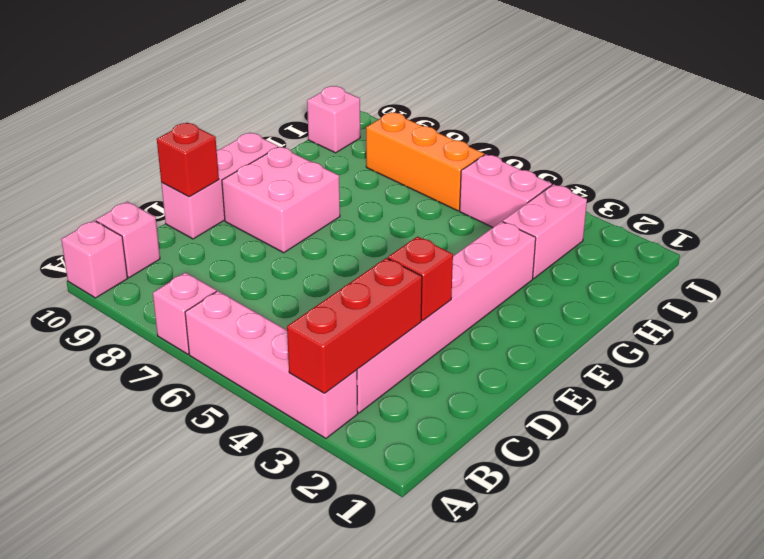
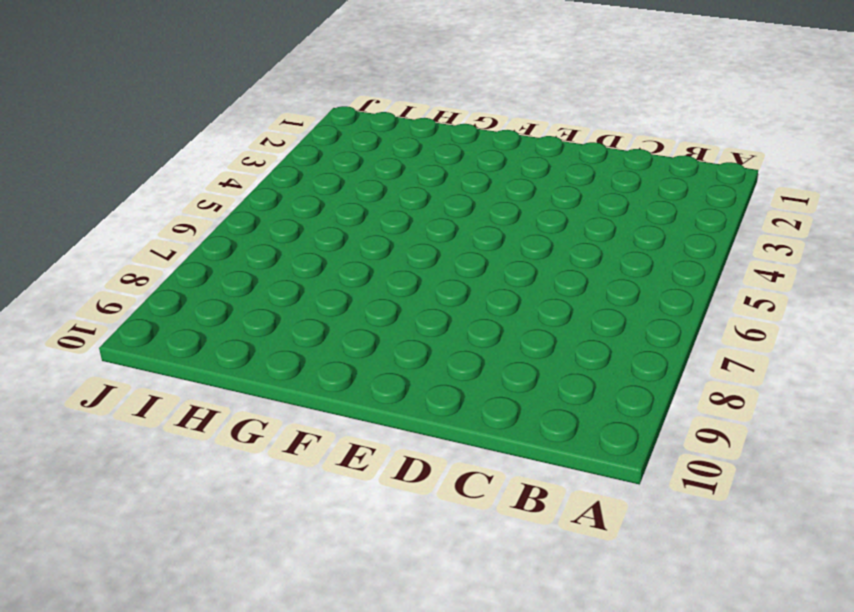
none -> pink brick A3:A6 level 1
none -> pink brick A7 level 1
none -> pink brick A10 level 1

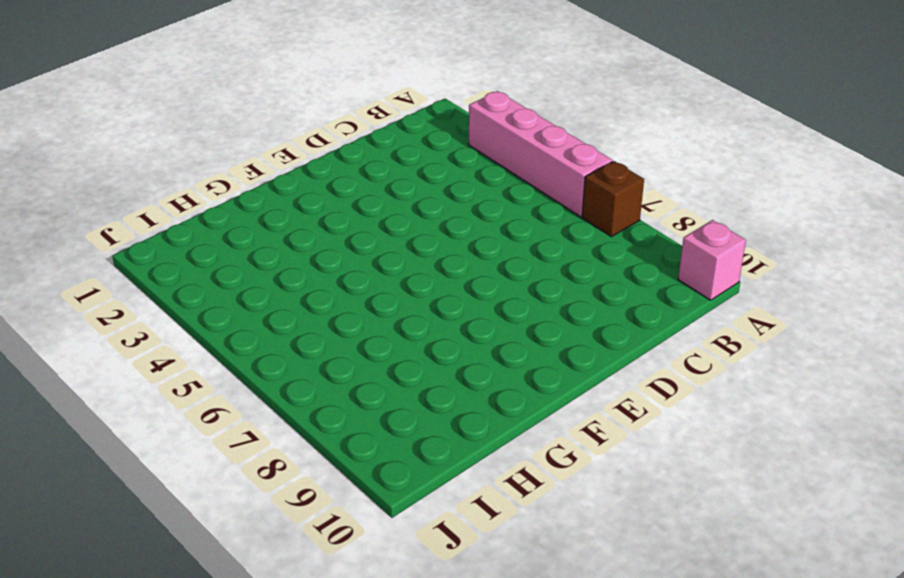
brown brick A7 level 1 -> pink brick A7 level 1
none -> pink brick B3:G3 level 1
none -> pink brick B10 level 1
none -> pink brick D10:F10 level 1

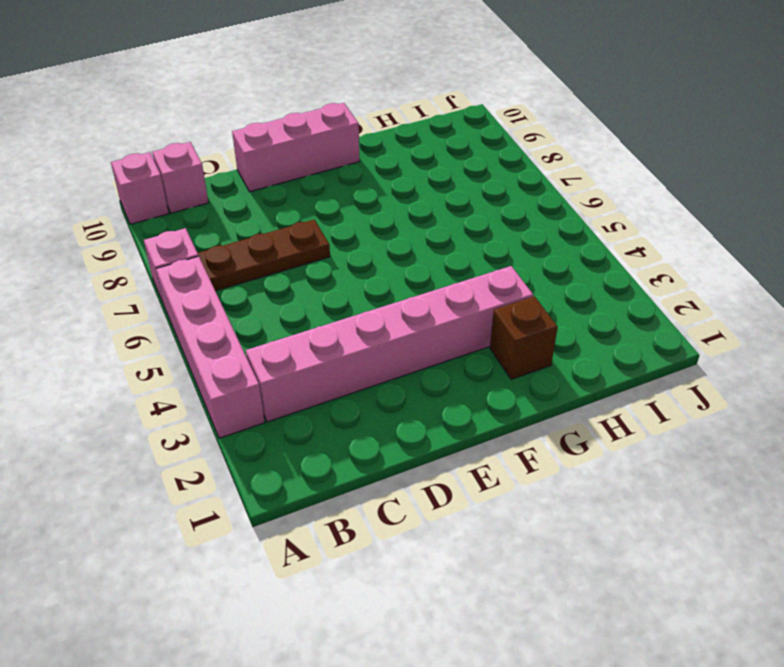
brown plate B7:D7 level 1 -> none
brown brick G2 level 1 -> none
none -> pink brick E8:F9 level 1
none -> pink brick H3:I3 level 1
none -> pink brick I4:I5 level 1

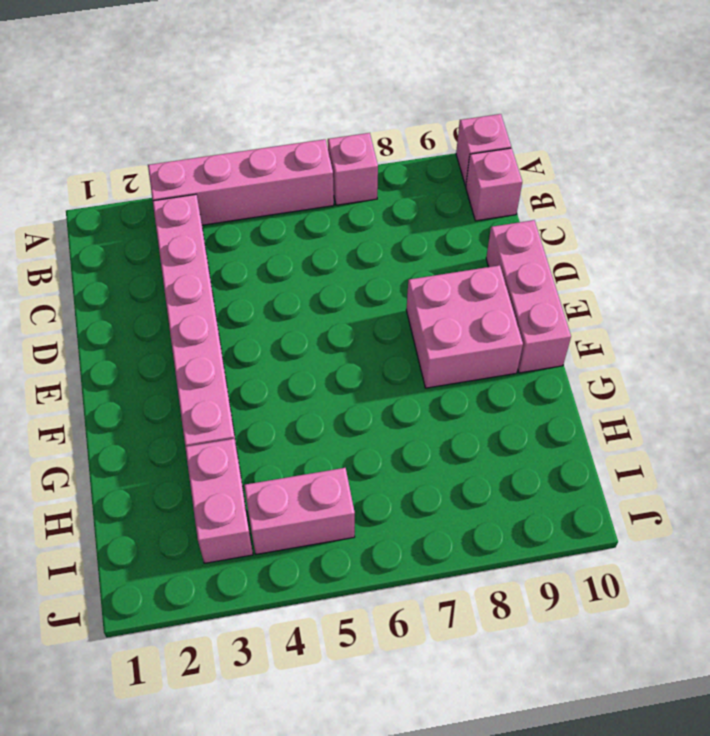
none -> orange brick I6:I8 level 1
none -> pink brick I10 level 1
none -> red brick A3:C3 level 2

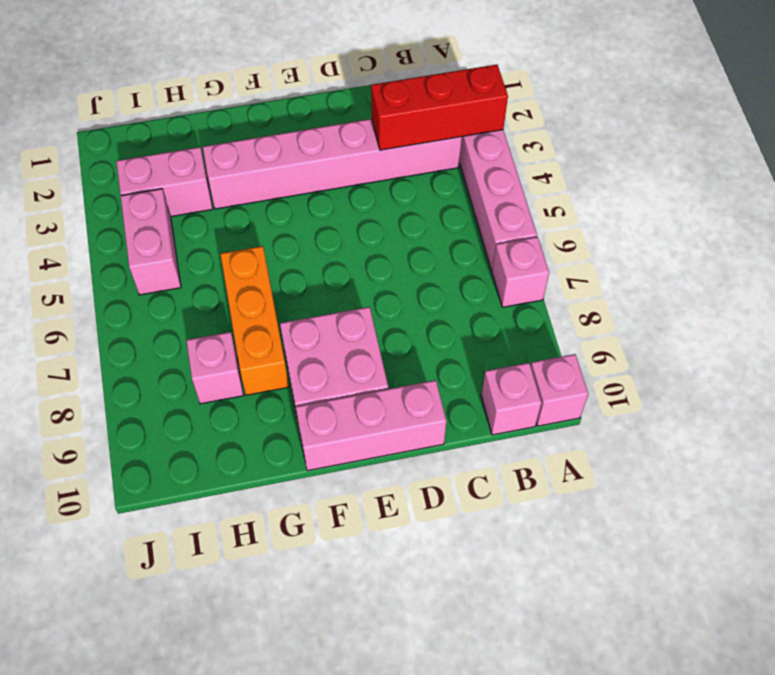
orange brick G6:G8 level 1 -> orange brick I6:I8 level 1
pink brick H8 level 1 -> pink brick I10 level 1
none -> red brick D3 level 2
none -> red brick D10 level 2

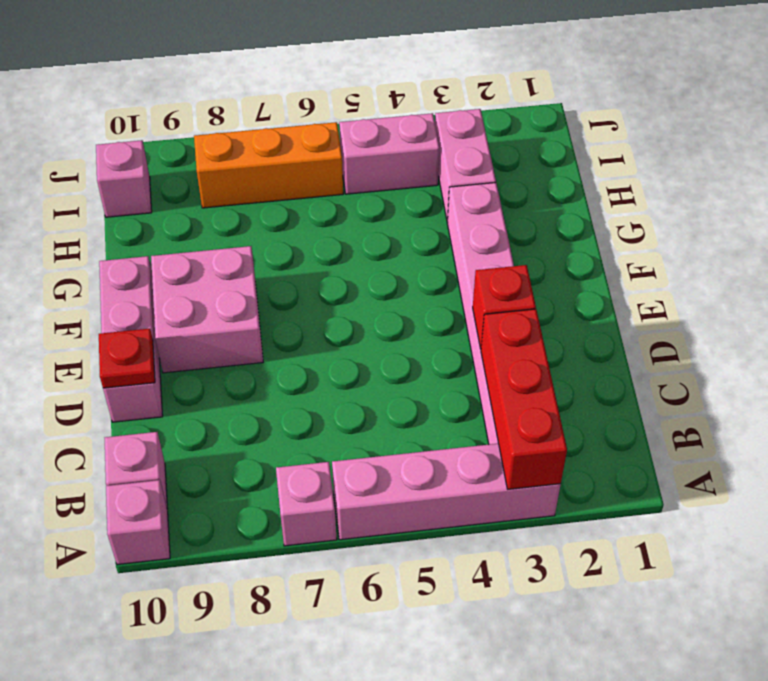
red plate D10 level 2 -> red brick D10 level 2

